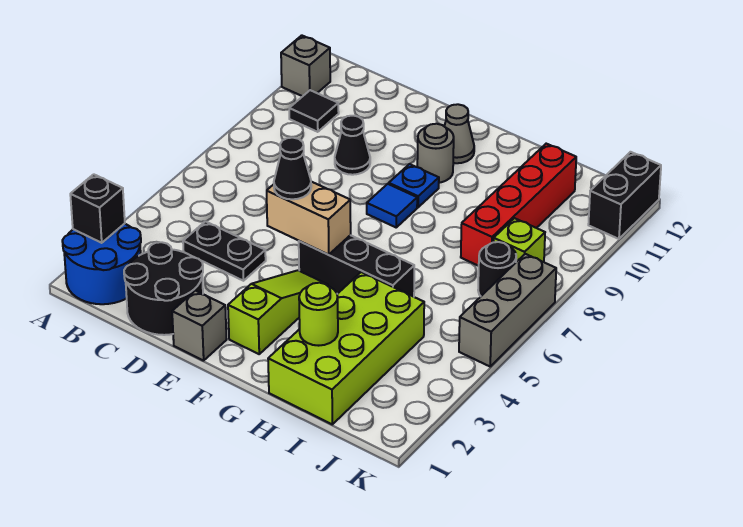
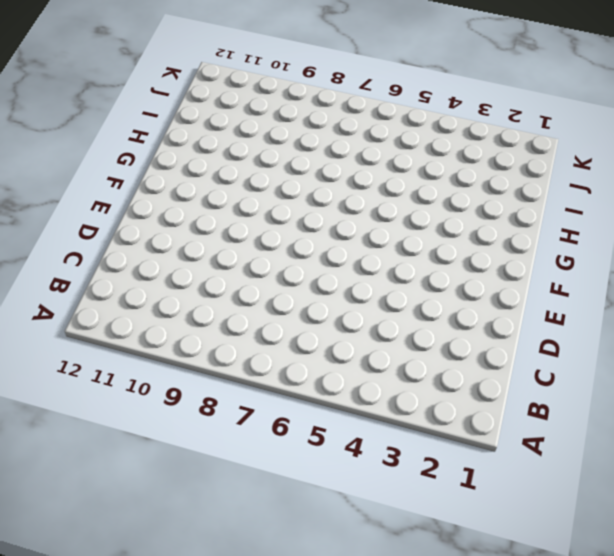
none -> blue round brick A1:B2 level 1
none -> grey brick A11 level 1
none -> black tile B10 level 1

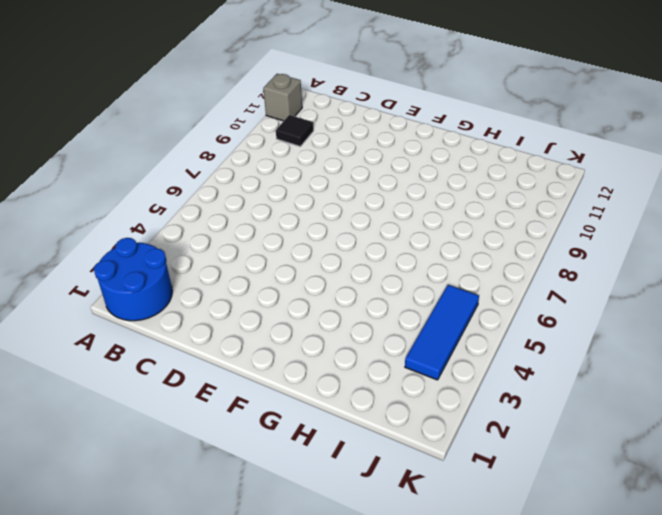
blue tile J3:J5 level 1 -> none
none -> black round brick C1:D2 level 1
none -> black plate C4:D4 level 1
none -> black cone D9 level 1

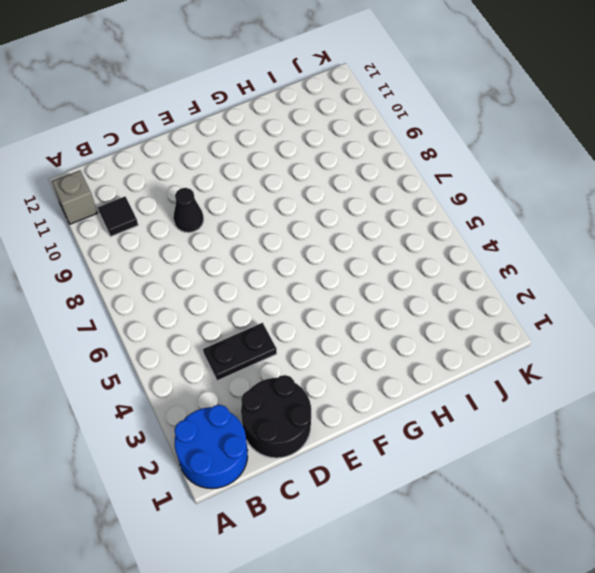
none -> grey brick E1 level 1
none -> lime slope F2:F4 level 1 top 2
none -> black brick F5:H5 level 1

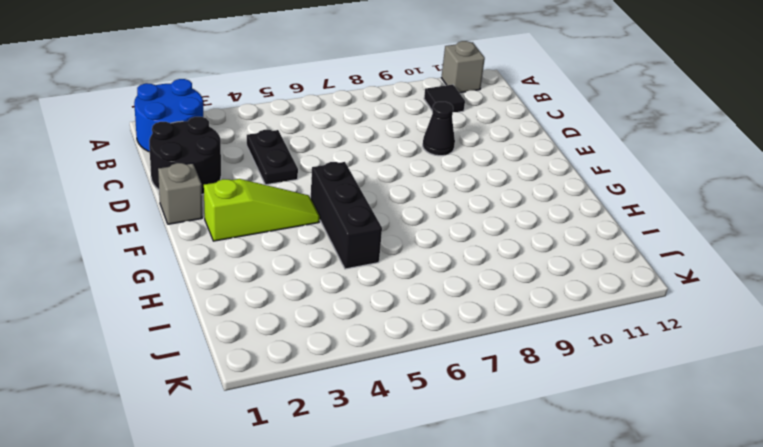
none -> blue tile F8 level 1
none -> blue plate F9 level 1
none -> grey round brick F10 level 1

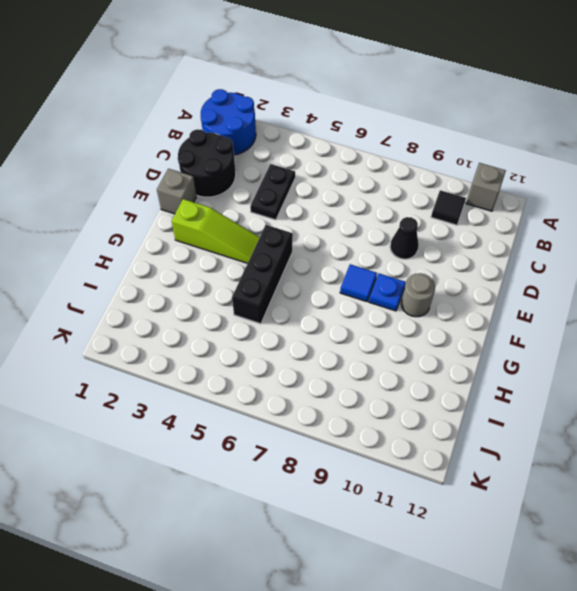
none -> grey cone F11 level 1
none -> lime brick H1:I4 level 1
none -> red brick I8:I11 level 1

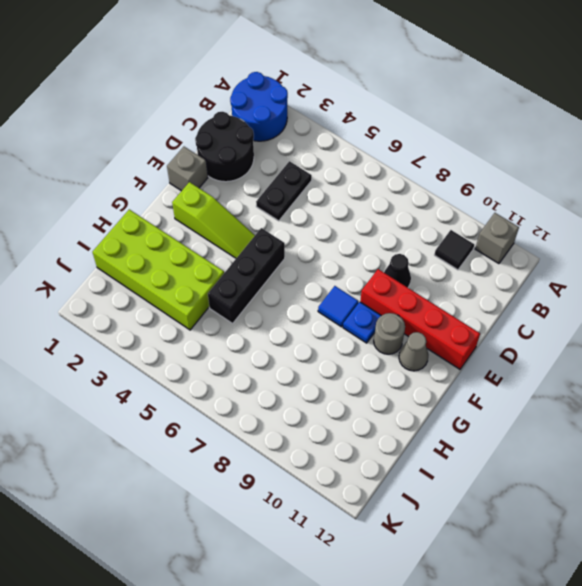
red brick E9:E12 level 1 -> red brick I8:I11 level 1
none -> black round brick J7 level 1
none -> lime brick J8 level 1
none -> grey brick K5:K7 level 1

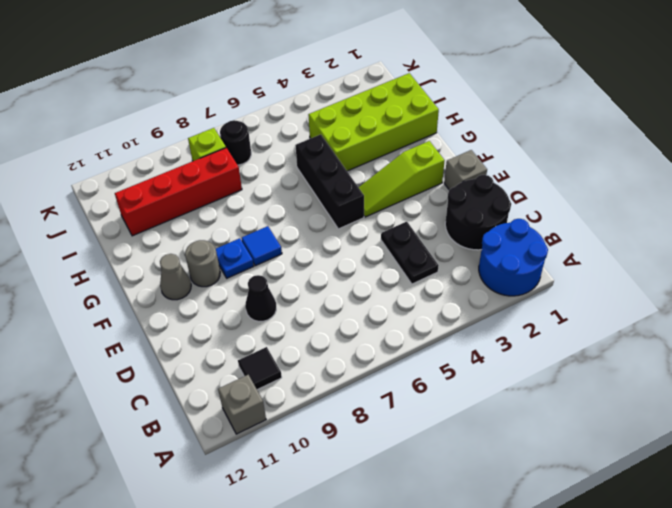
none -> grey brick K5:K7 level 1
none -> black brick K11:K12 level 1
none -> black brick A2 level 2

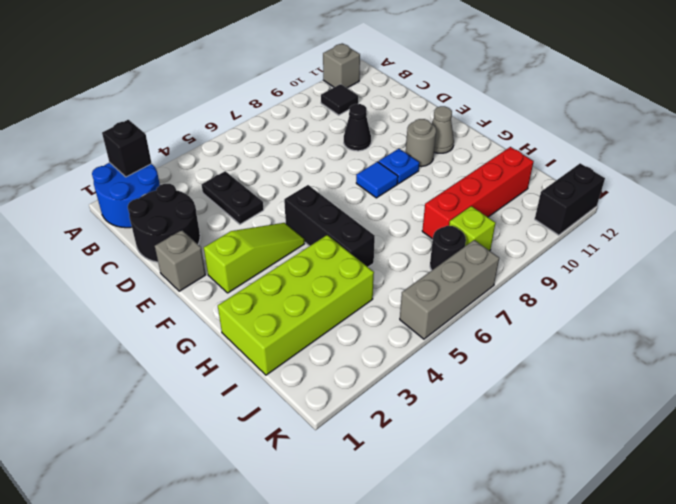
none -> tan brick E5:F5 level 2
none -> lime round brick H2 level 2
none -> black cone E5 level 3

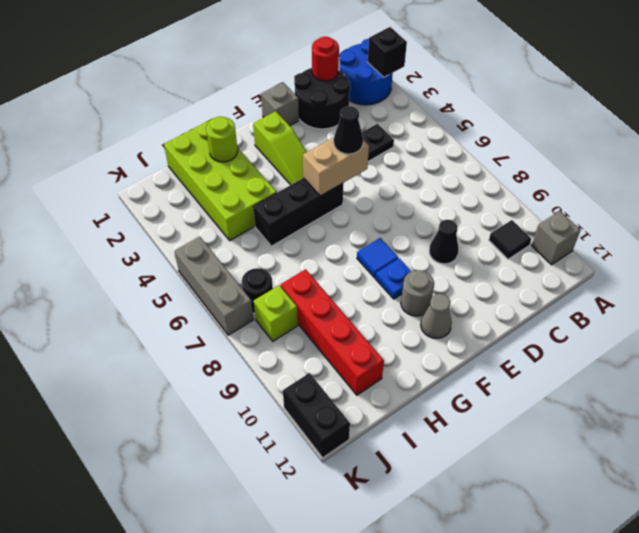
red round brick C1 level 2 -> none

